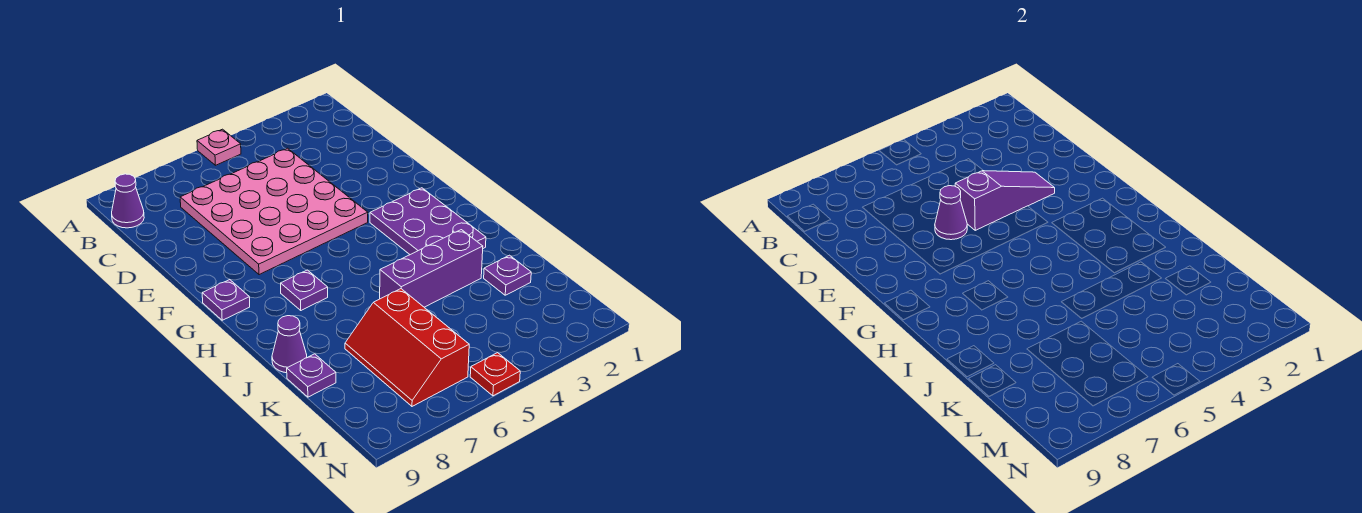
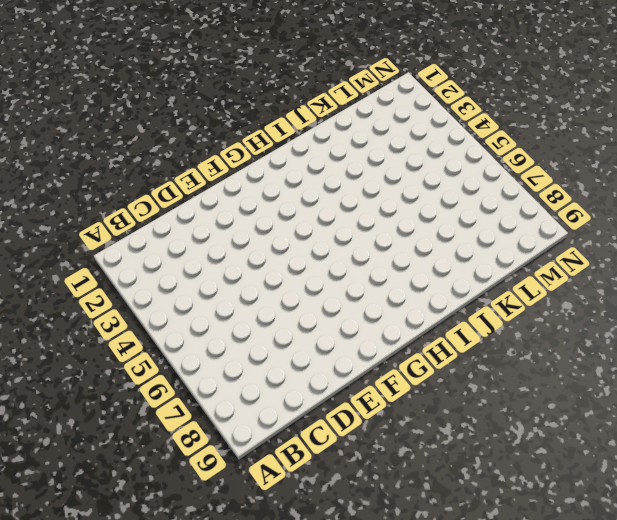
none -> pink plate A5 level 1
none -> purple cone B9 level 1
none -> pink plate C4:F7 level 1

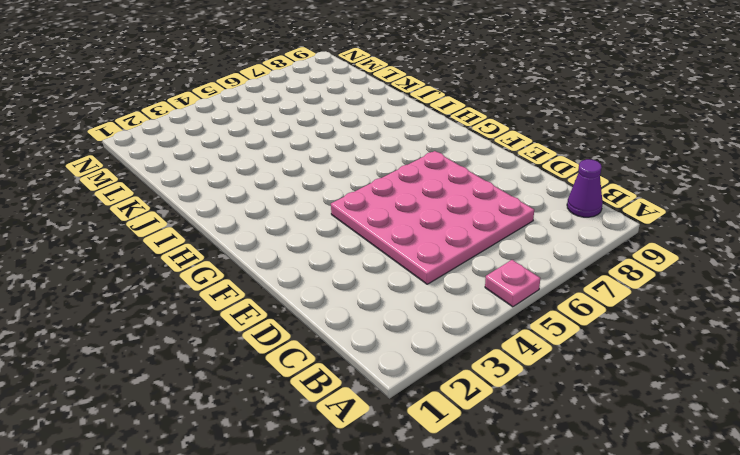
none -> purple plate G2:I3 level 1
none -> purple plate G9 level 1
none -> purple plate H7 level 1

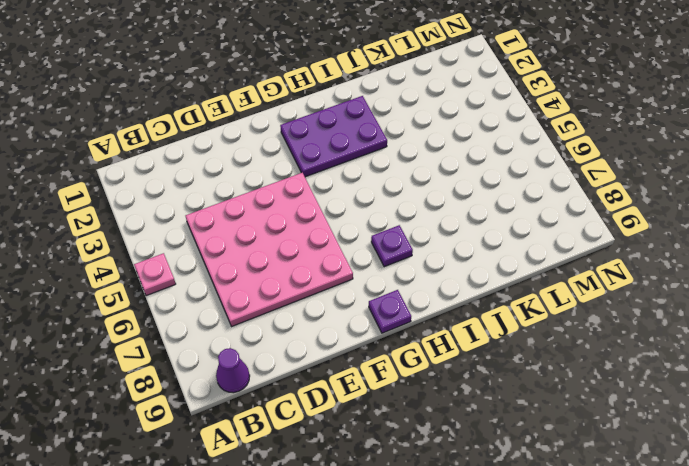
none -> purple brick J3:J5 level 1
none -> purple cone J9 level 1
none -> purple plate K2 level 1

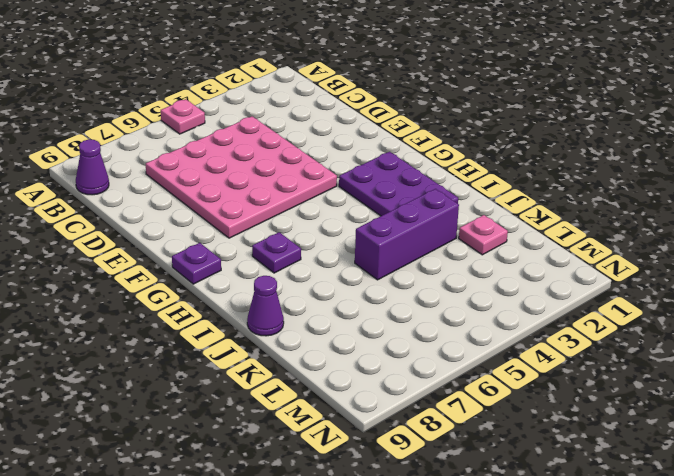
pink plate K2 level 1 -> purple plate K2 level 1
none -> red slope K6:M7 level 1 top 6
none -> purple plate K9 level 1
none -> red plate N5 level 1

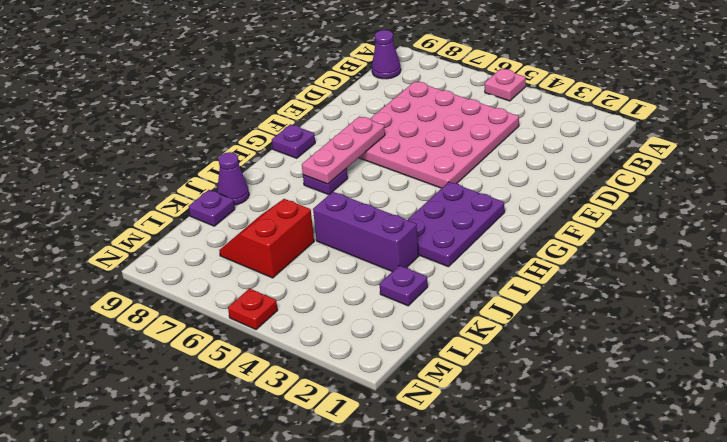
pink plate F7:H7 level 2 -> none
red slope K6:L7 level 1 top 6 -> red slope K6:M7 level 1 top 6
none -> purple slope E3:E5 level 2 top 5
none -> purple cone E6 level 2

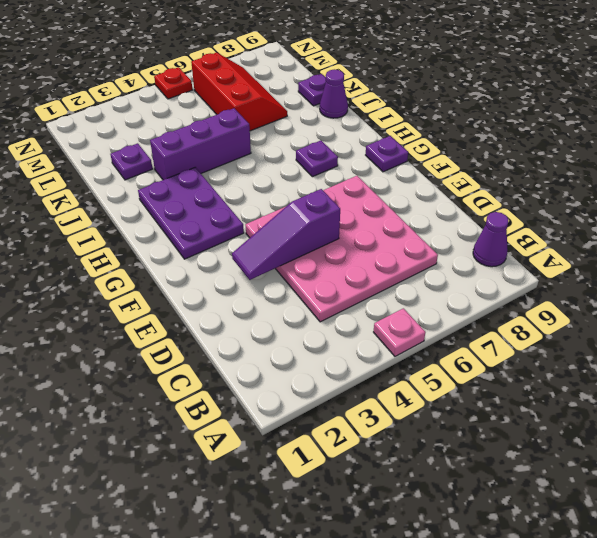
none -> purple cone E6 level 2

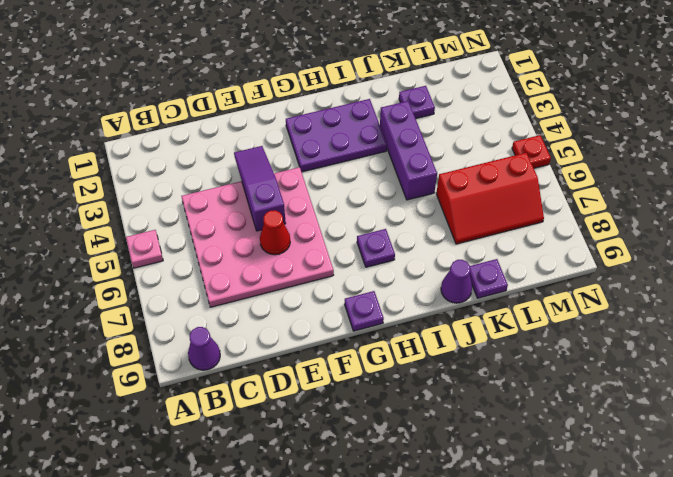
red cone E6 level 2 -> purple cone E6 level 2

